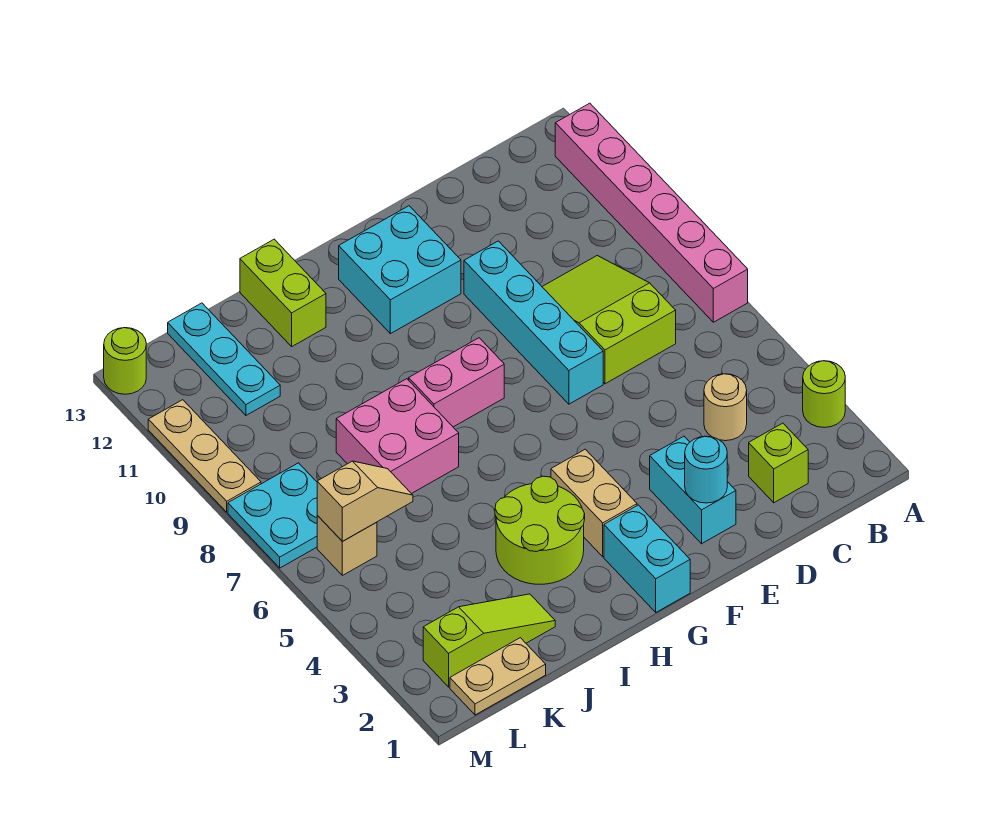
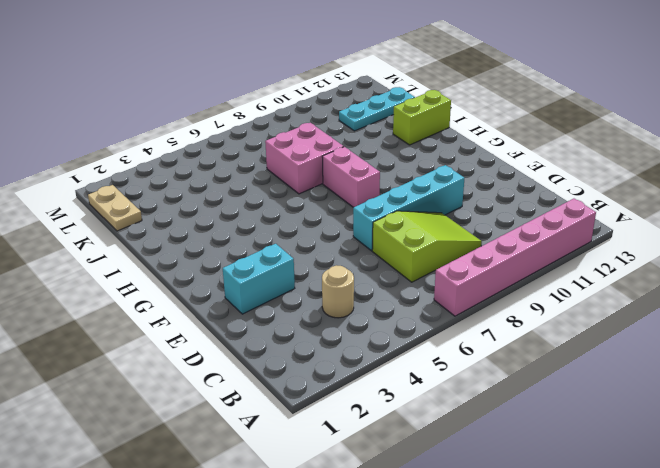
none -> lime round brick A3 level 1
none -> lime brick C2 level 1
none -> cyan brick F11:G12 level 1

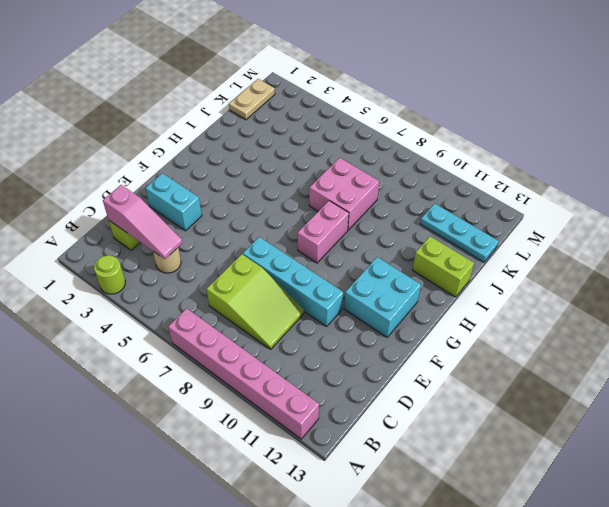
pink slope C2:C4 level 2 top 2 -> none
none -> cyan brick G1:G2 level 1
none -> tan brick G3:G4 level 1
none -> lime round brick H3:I4 level 1

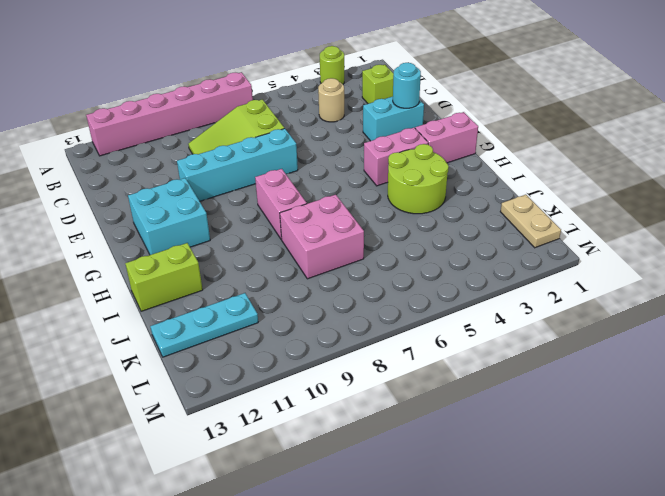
pink brick G1:G2 level 1 -> cyan brick G1:G2 level 1
pink brick G3:G4 level 1 -> tan brick G3:G4 level 1
none -> lime slope J2:L2 level 1 top L
none -> tan brick L6 level 1
none -> cyan plate L7:M8 level 1

